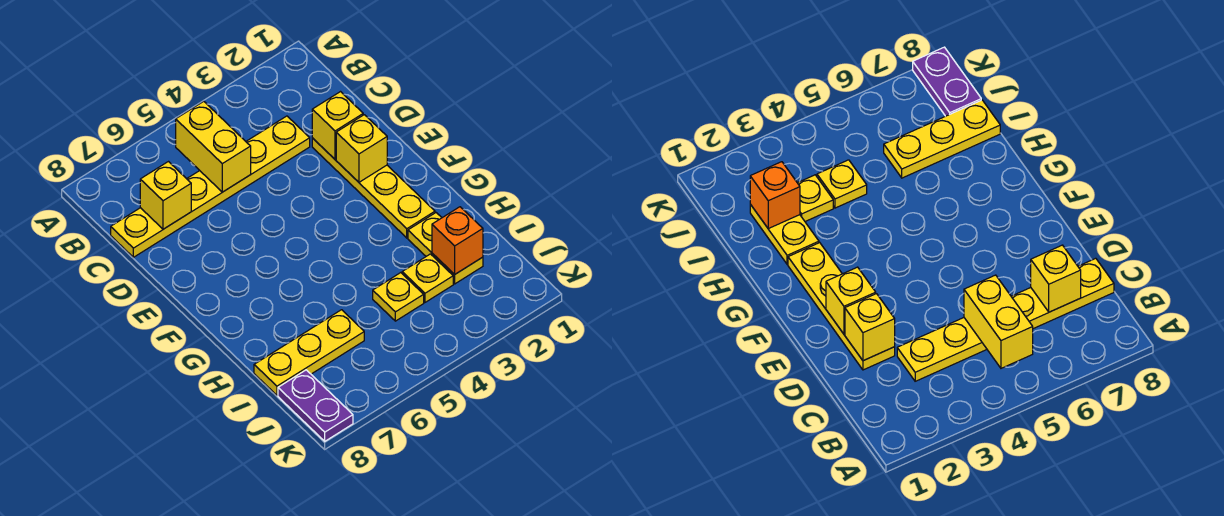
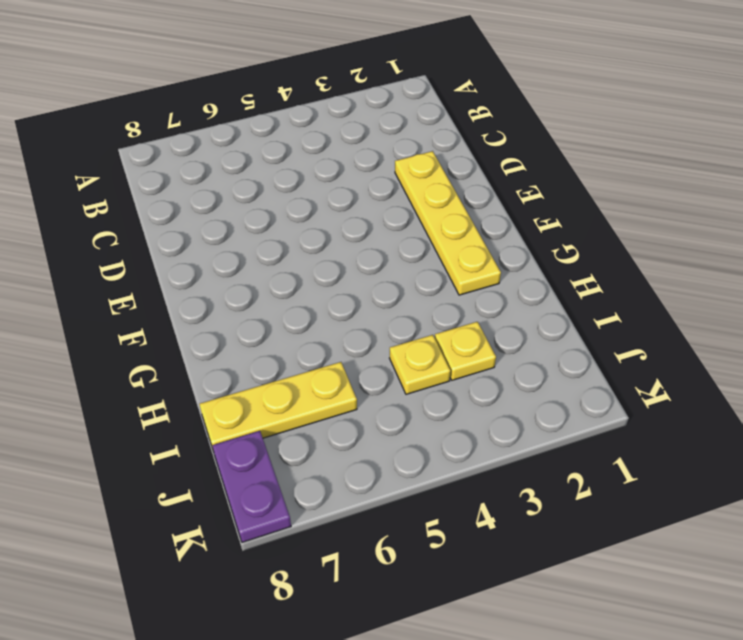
none -> yellow plate C3:C8 level 1
none -> yellow plate H2:I2 level 1
none -> yellow brick B5:C5 level 2

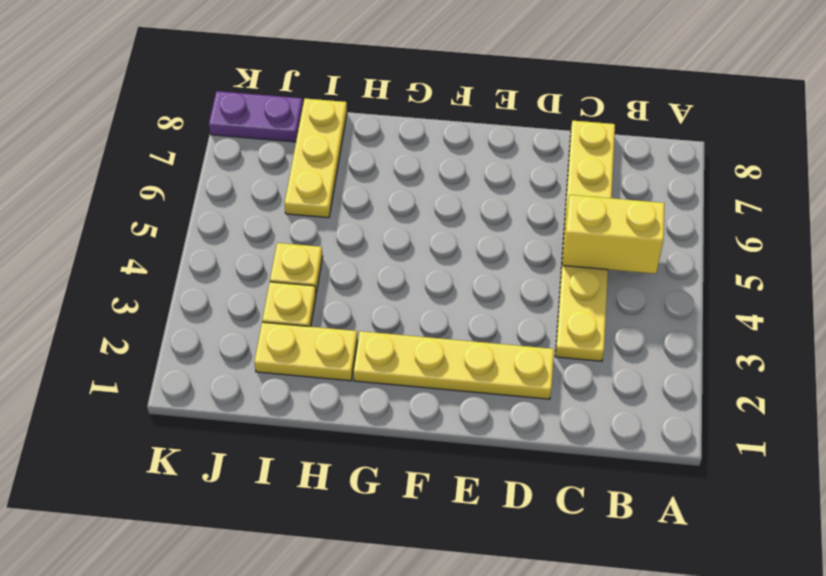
none -> yellow brick C7 level 2
none -> yellow brick D2 level 2
none -> yellow brick E2 level 2

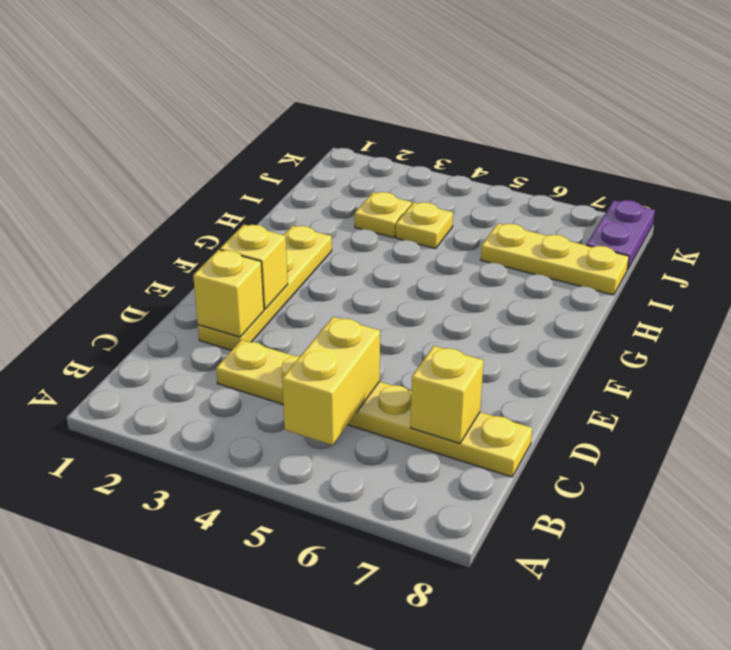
none -> yellow plate H2:I2 level 1
none -> orange brick I2 level 2

